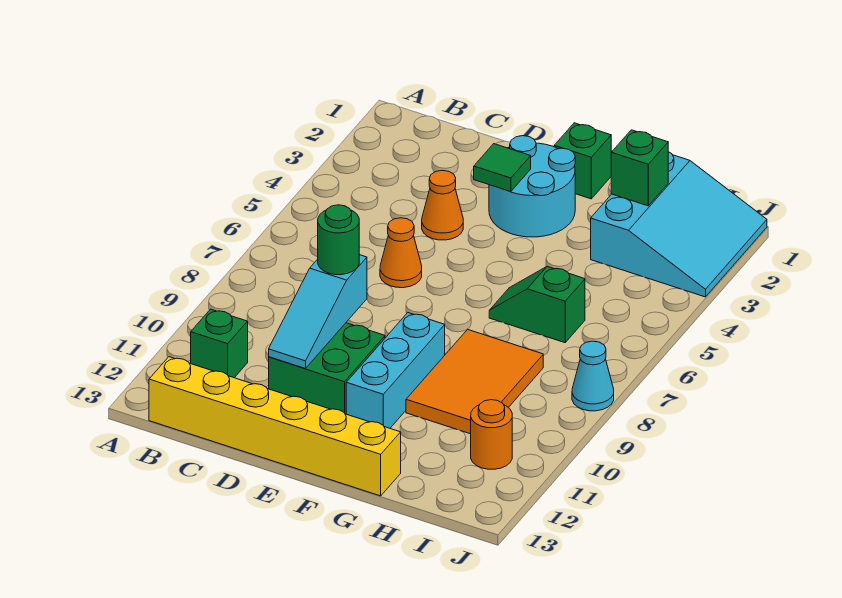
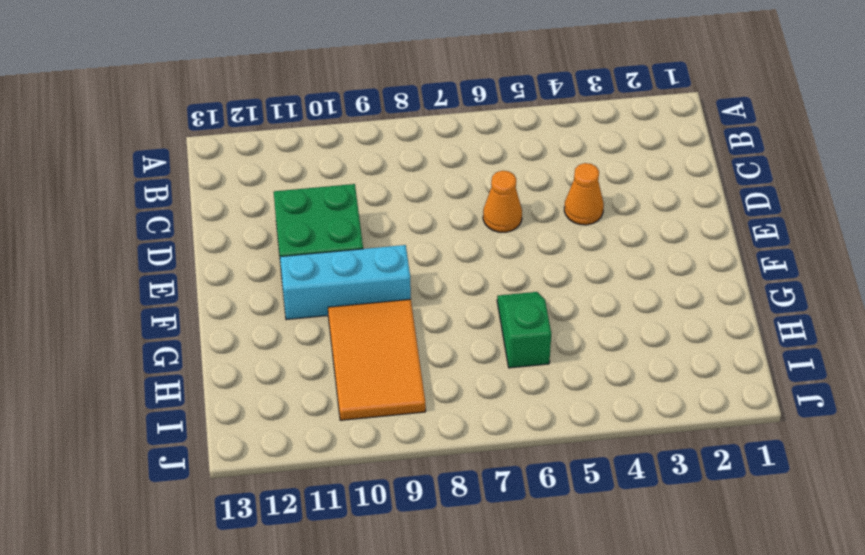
orange tile G9:I10 level 1 -> orange tile G8:H10 level 1
none -> green brick B11 level 1
none -> yellow brick B13:G13 level 1
none -> cyan round brick E2:F3 level 1

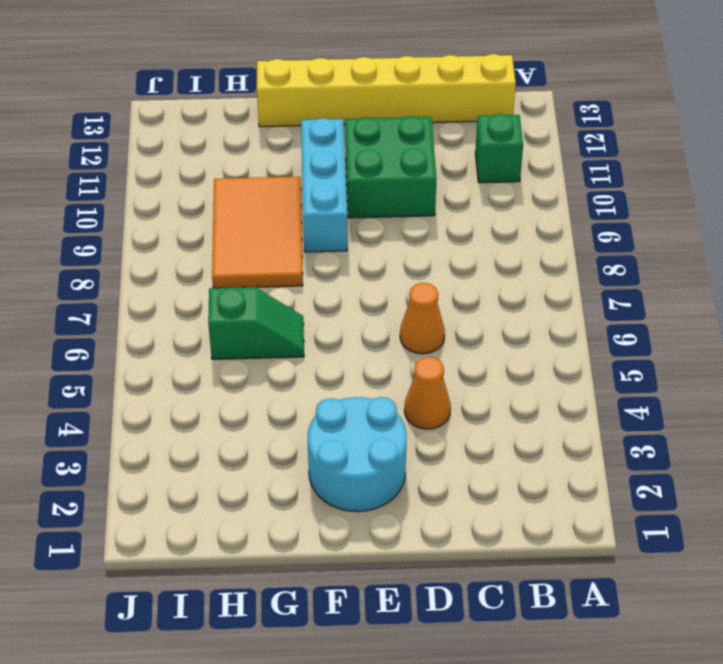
none -> green brick F1 level 1
none -> cyan slope H1:J3 level 1 top H
none -> orange round brick I11 level 1

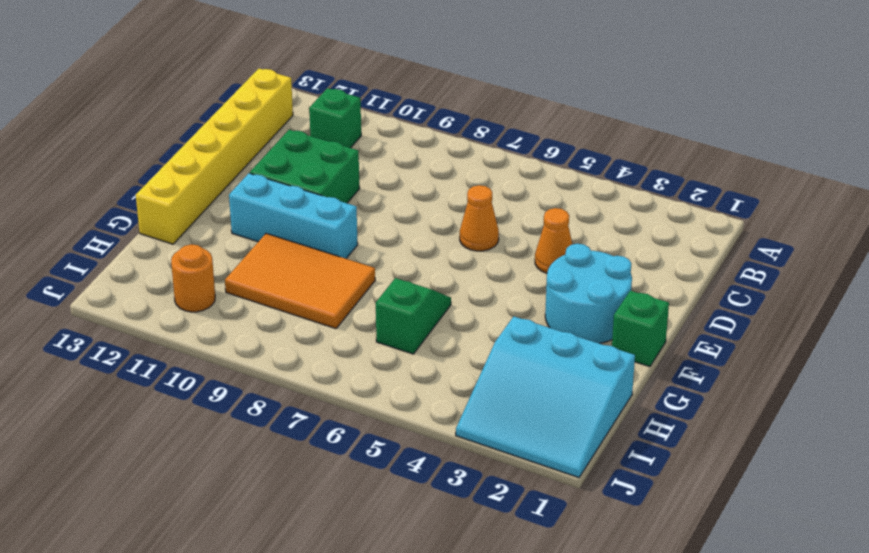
none -> cyan cone J8 level 1
none -> cyan slope D9:D11 level 2 top 9
none -> green tile E3 level 2

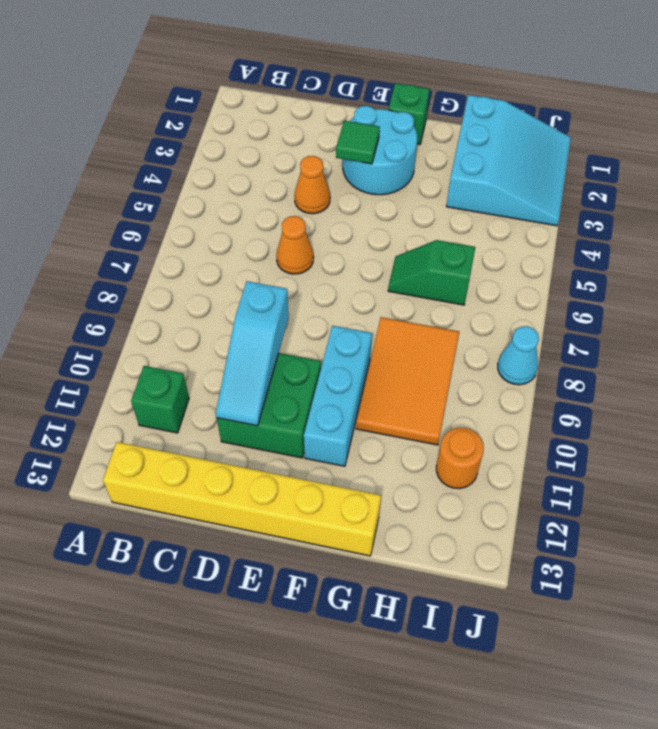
none -> green brick H2 level 2
none -> green round brick D9 level 3

